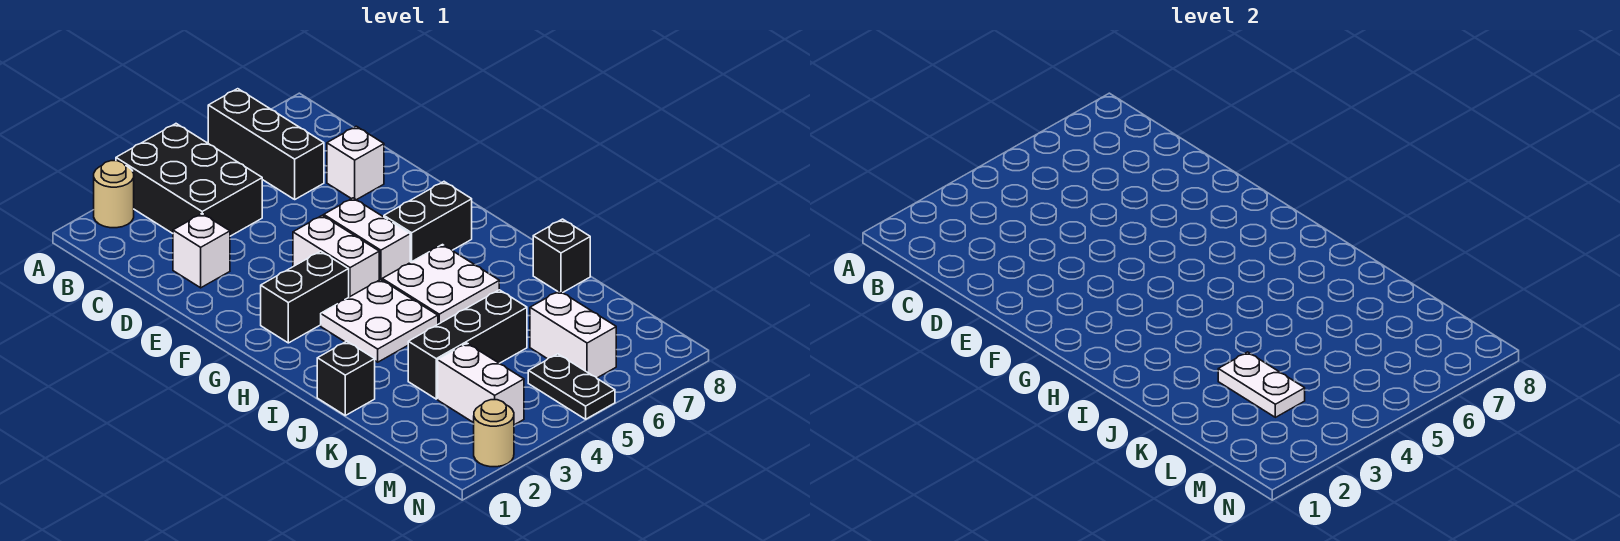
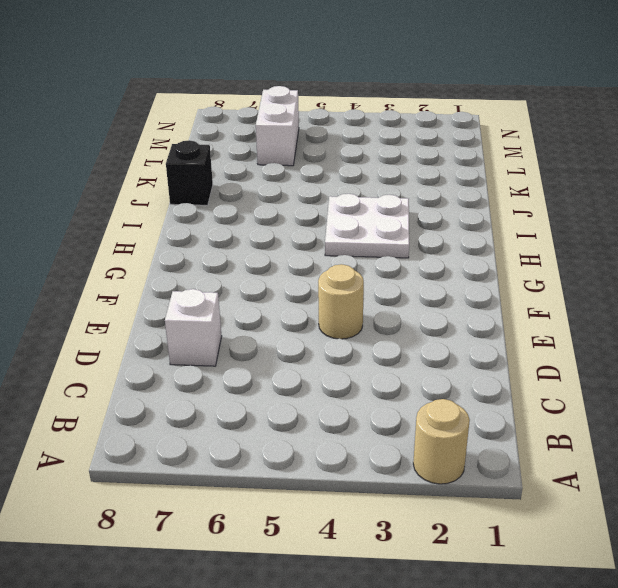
tan round brick E4 level 1 -> tan round brick N2 level 1
none -> black brick A3:C4 level 1
none -> black brick A6:C6 level 1
none -> white brick D2 level 1

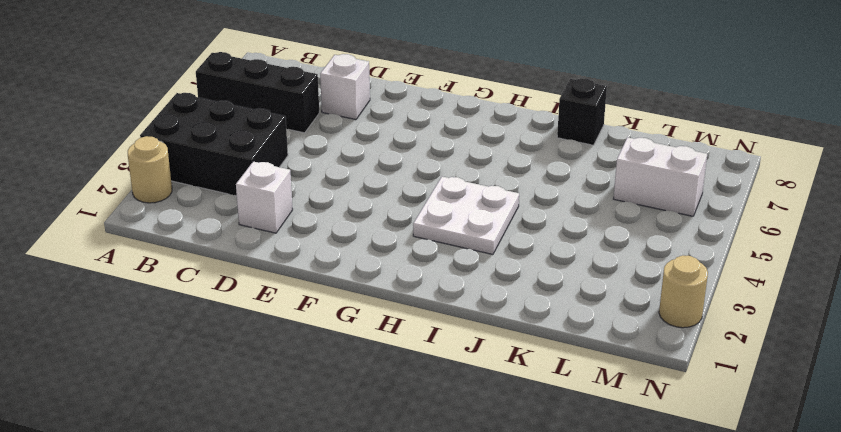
none -> white brick F4:G4 level 1
none -> white brick F5:G5 level 1
none -> black brick G2:G3 level 1

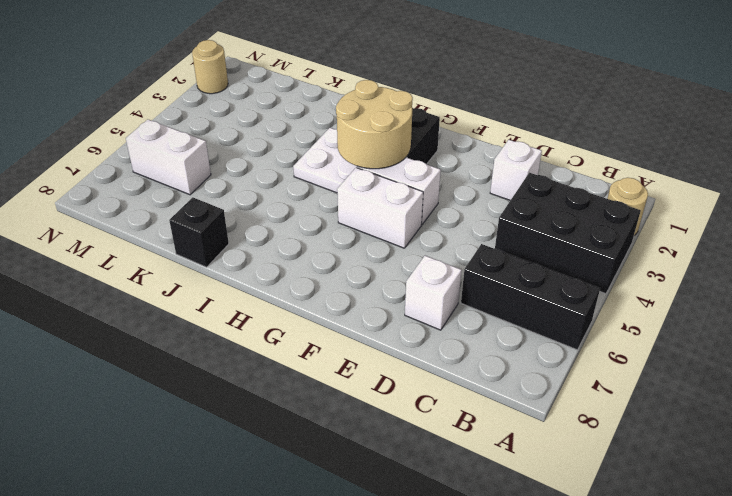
tan round brick G3:H4 level 2 -> none
none -> black brick G6:G7 level 1
none -> white plate H5:I6 level 1
none -> black brick J1 level 1

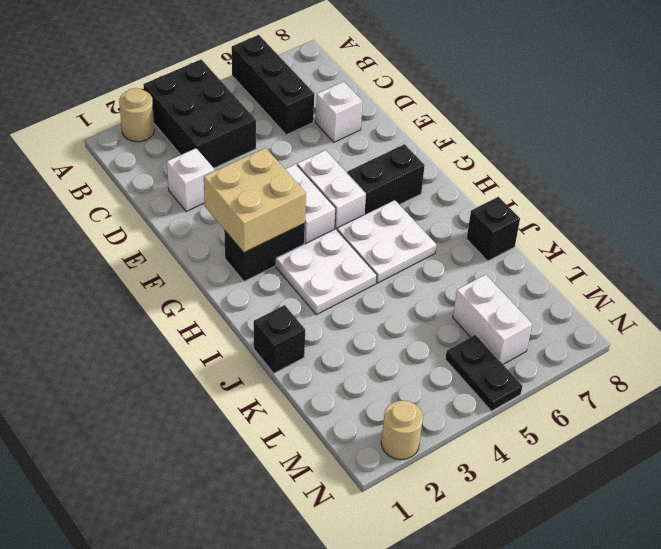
tan brick F2:G3 level 2 -> none
none -> black brick K3:K5 level 1
none -> white brick L3:M3 level 1
none -> white plate K3:L3 level 2

